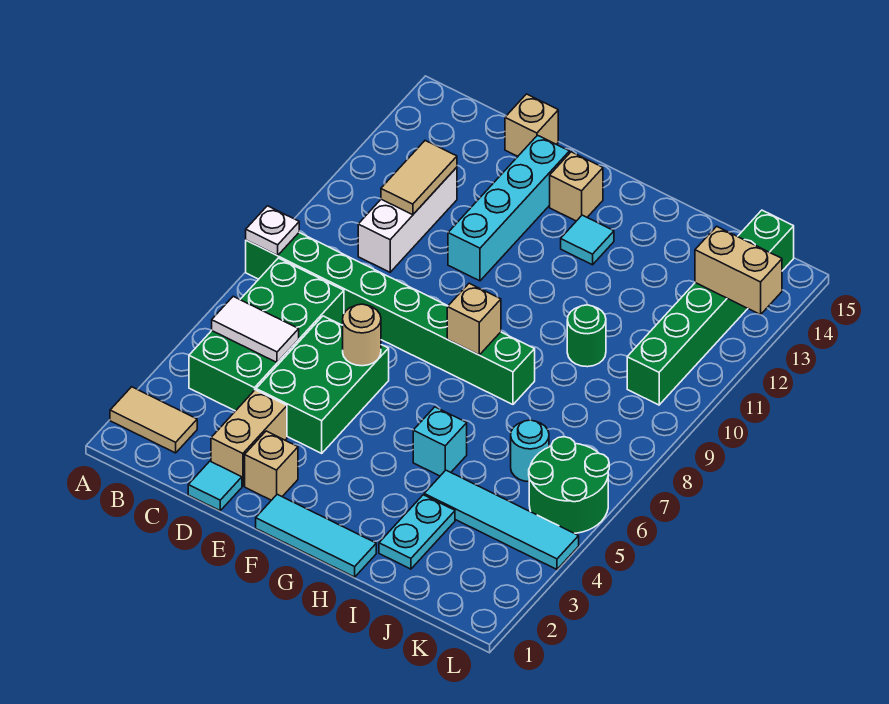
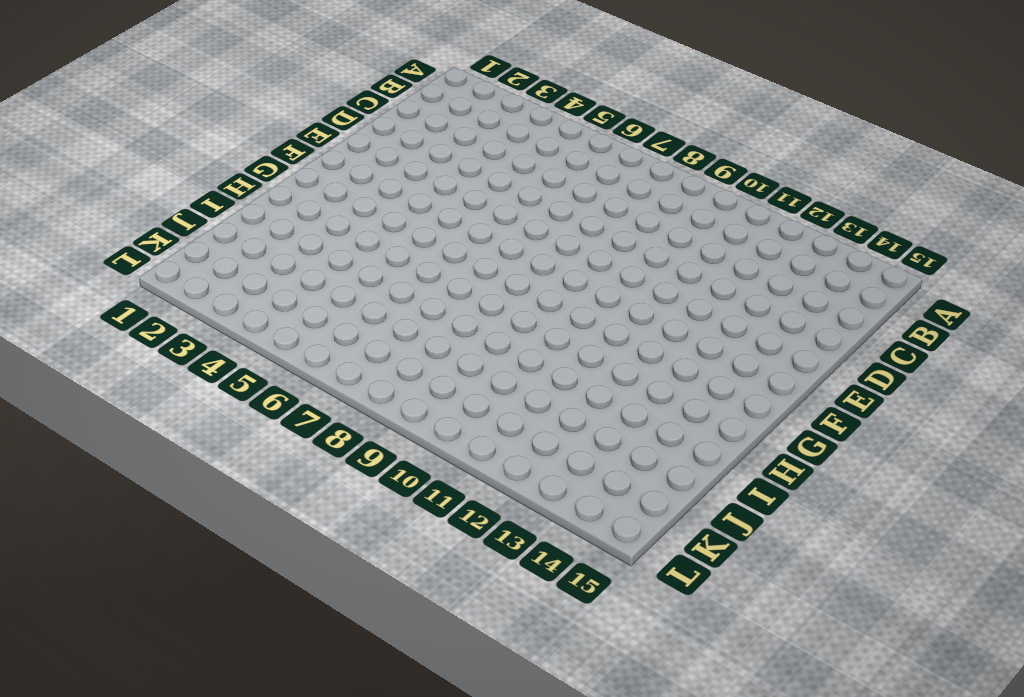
none -> tan tile A2:B2 level 1
none -> green brick A8:H8 level 1
none -> green brick B4:C7 level 1

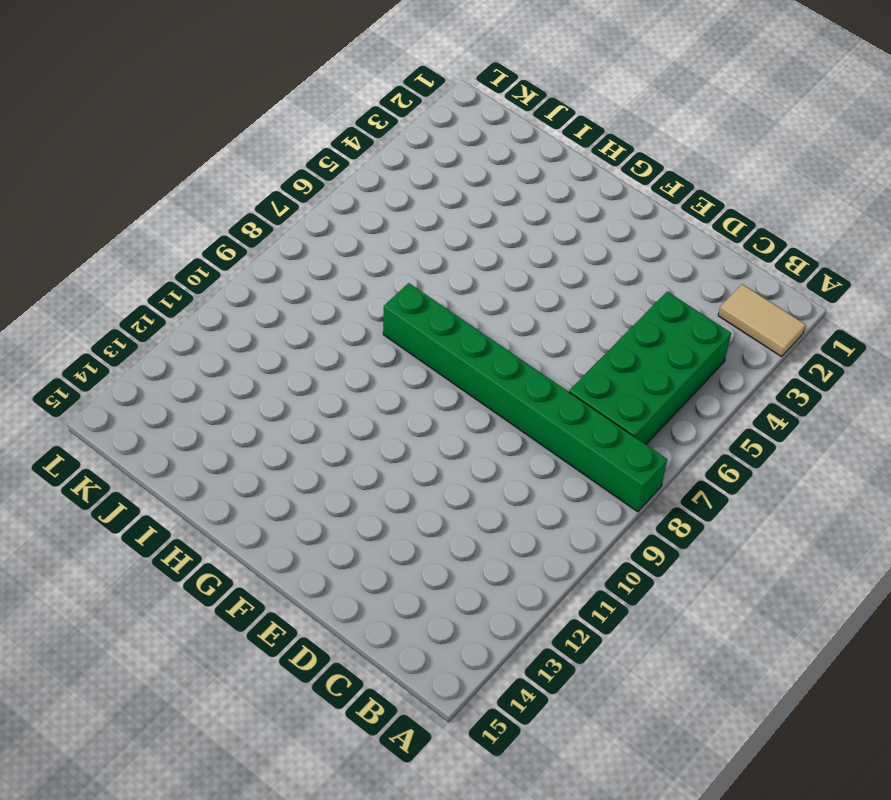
none -> white brick C10:C12 level 1
none -> cyan tile D1 level 1
none -> tan brick D2:D3 level 1

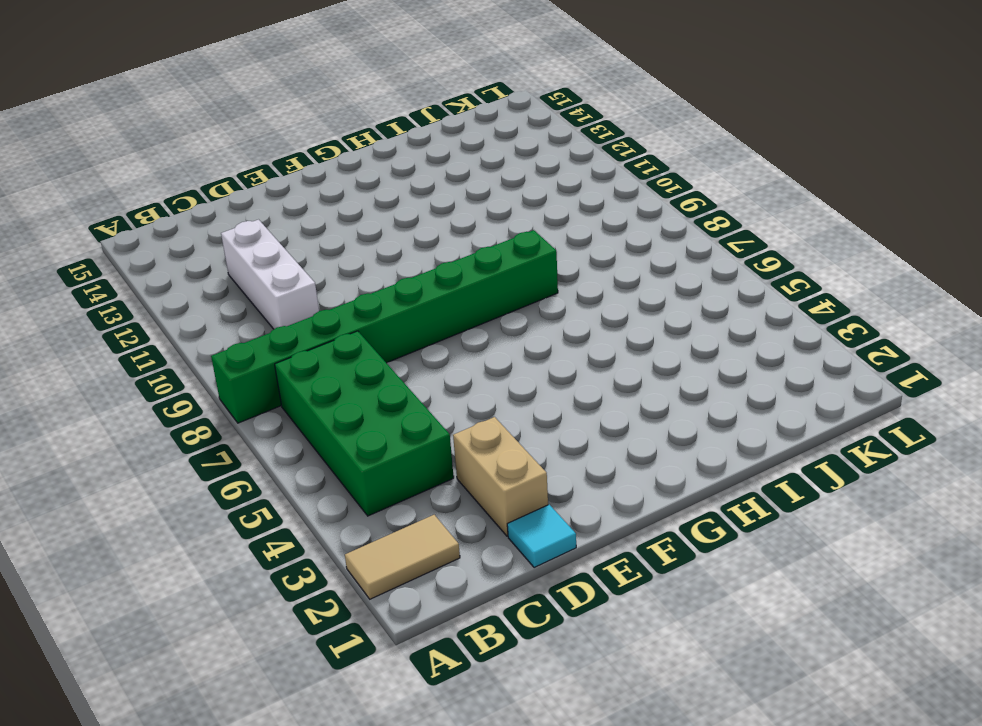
none -> green brick D4:E6 level 1
none -> tan brick D15 level 1
none -> tan brick E2 level 1

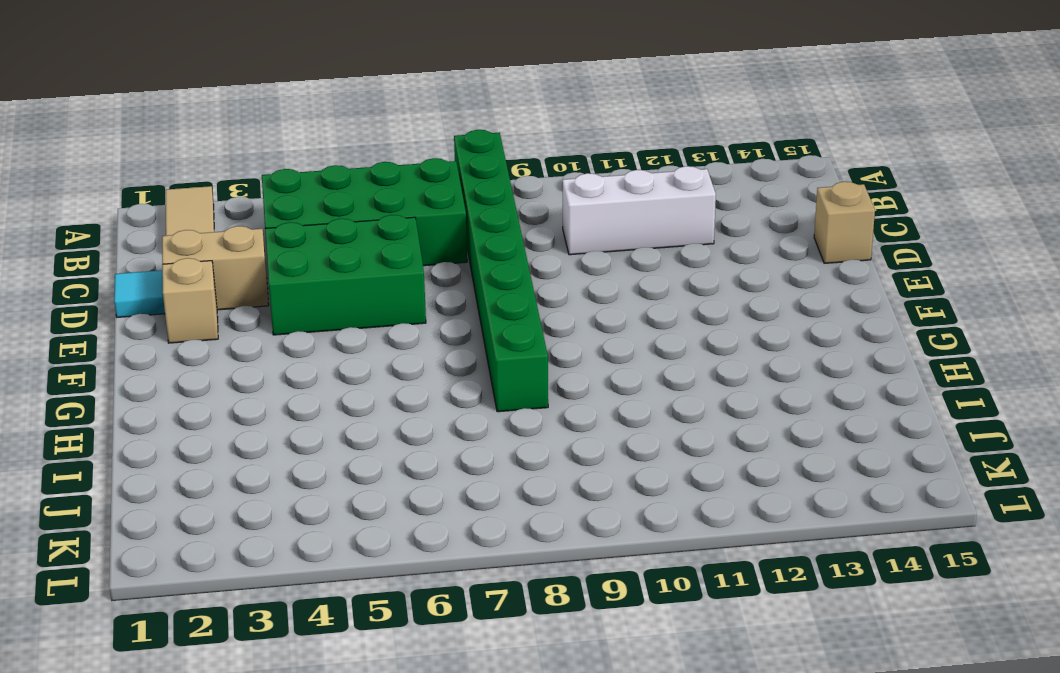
none -> cyan brick E11:E14 level 1
none -> cyan tile F1:H1 level 1
none -> tan brick F14 level 1

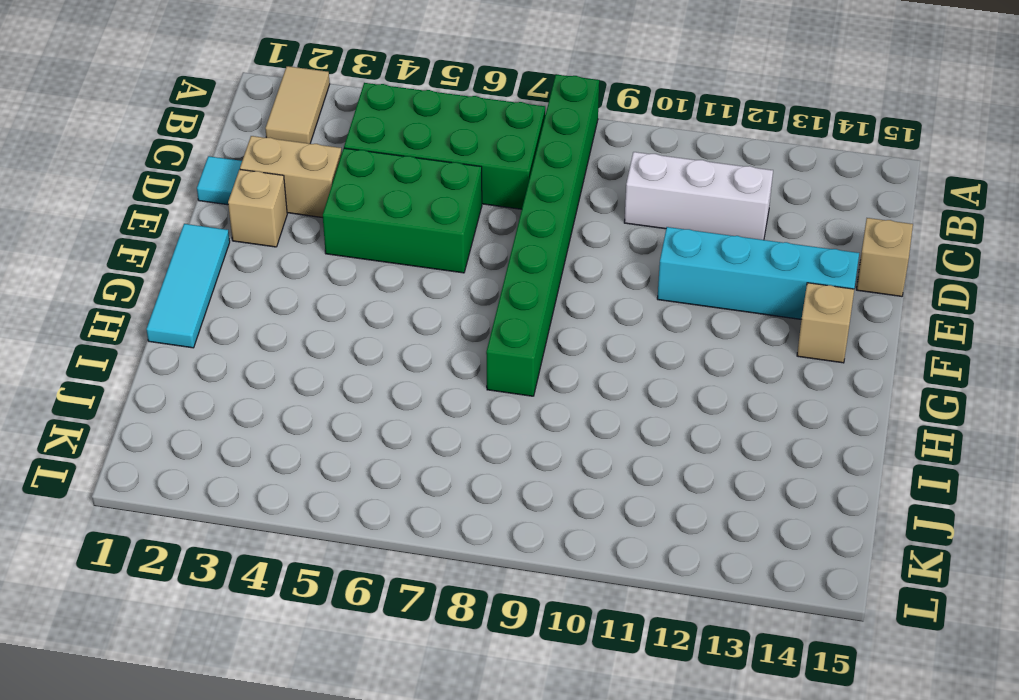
none -> cyan tile G13 level 1
none -> cyan brick H5 level 1
none -> cyan plate I2:I3 level 1

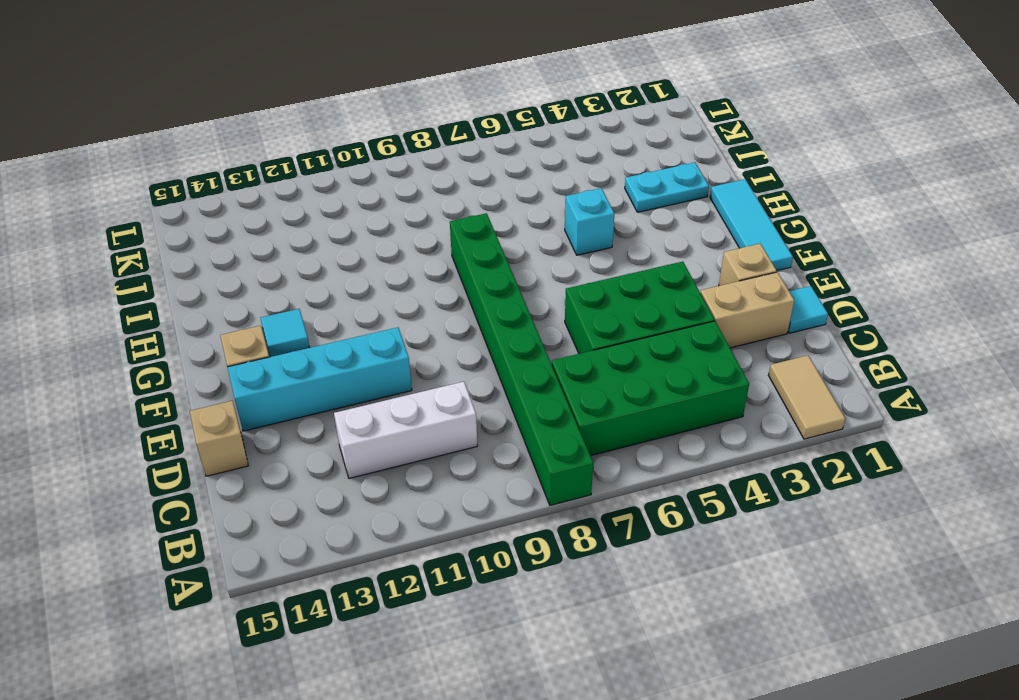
none -> cyan tile I4:L4 level 1
none -> green round brick I10 level 1
none -> cyan round brick J6 level 1

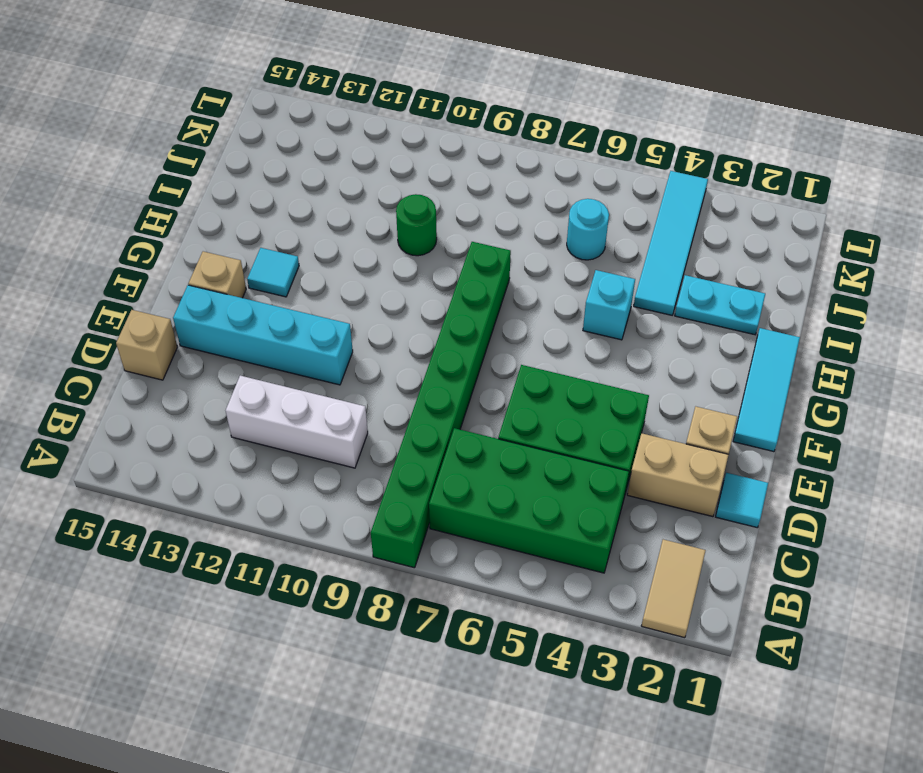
none -> green round brick K5:L6 level 1
none -> green brick K10:K15 level 1
none -> white plate A8 level 2

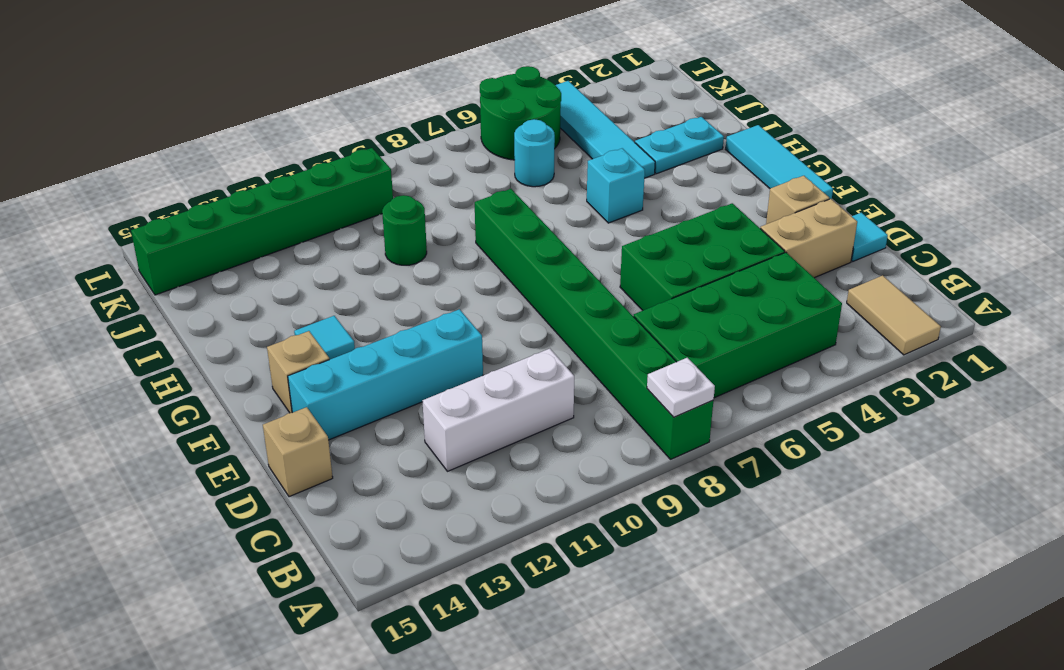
none -> white tile B5:C5 level 2
none -> tan tile C11:C12 level 2
none -> tan round brick E6 level 2

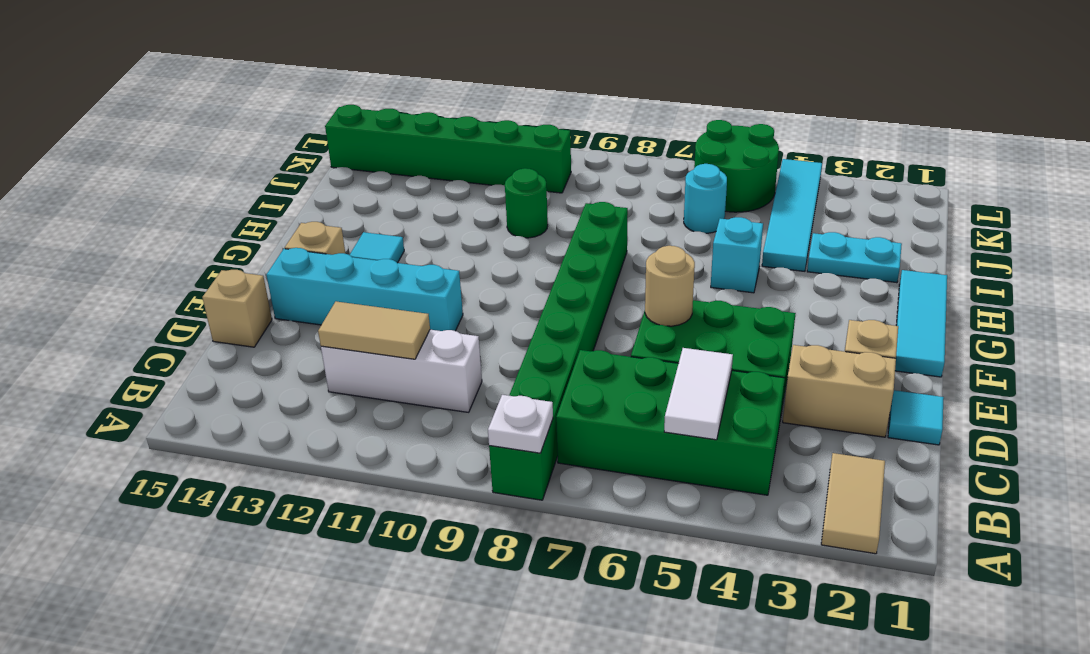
none -> tan brick G8 level 2
none -> tan brick K13:L13 level 2

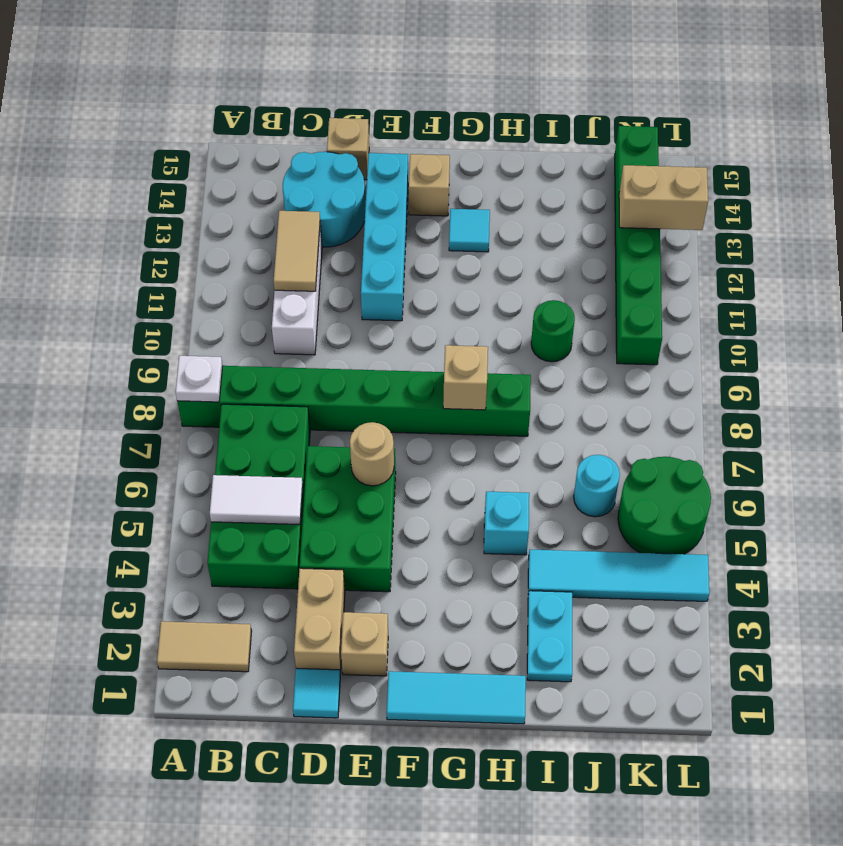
cyan round brick C13:D14 level 1 -> none

